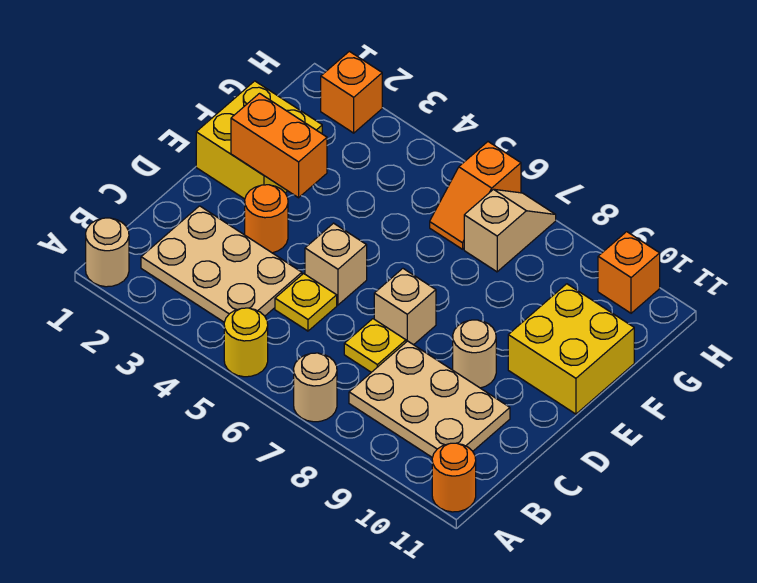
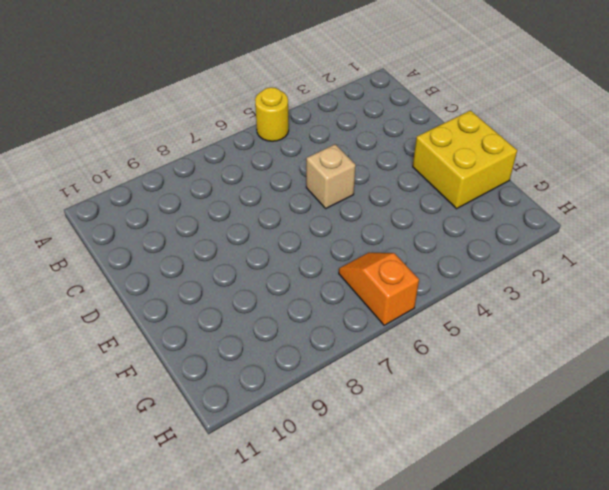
none -> tan round brick A1 level 1
none -> tan round brick A7 level 1
none -> orange round brick A11 level 1

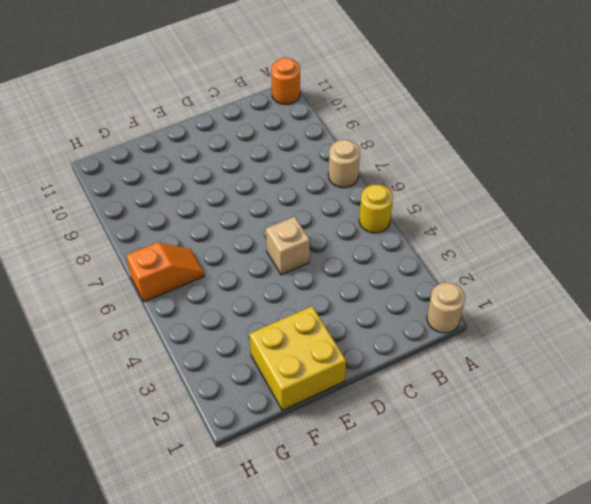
none -> tan plate B2:C4 level 1
none -> tan plate B8:C10 level 1
none -> yellow plate C5 level 1

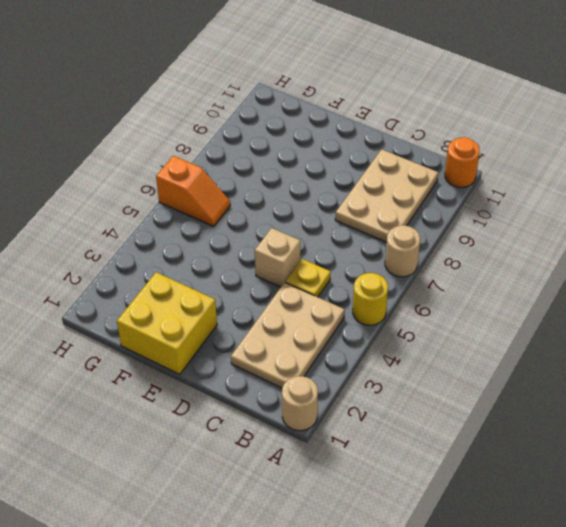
none -> yellow plate C7 level 1
none -> orange round brick D3 level 1
none -> tan brick D7 level 1

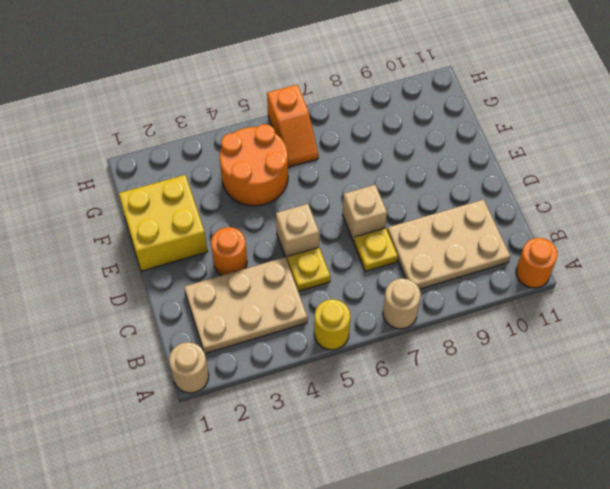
orange round brick F4:G5 level 1 -> none
none -> tan round brick D9 level 1
none -> yellow brick E10:F11 level 1
none -> tan slope G7:H7 level 1 top G

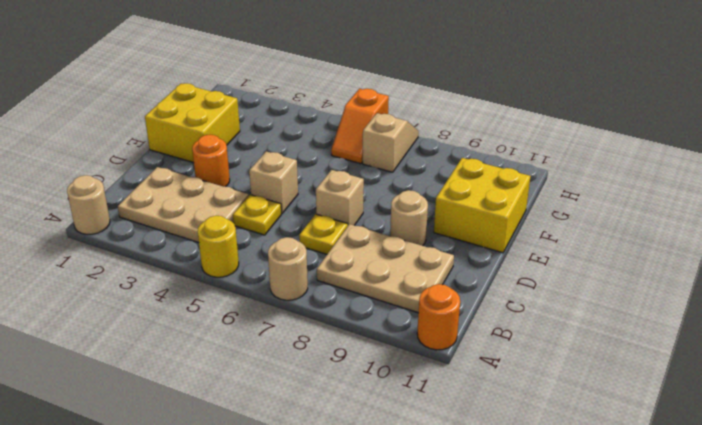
none -> orange brick H2 level 1
none -> orange brick H10 level 1
none -> orange brick E2:E3 level 2

